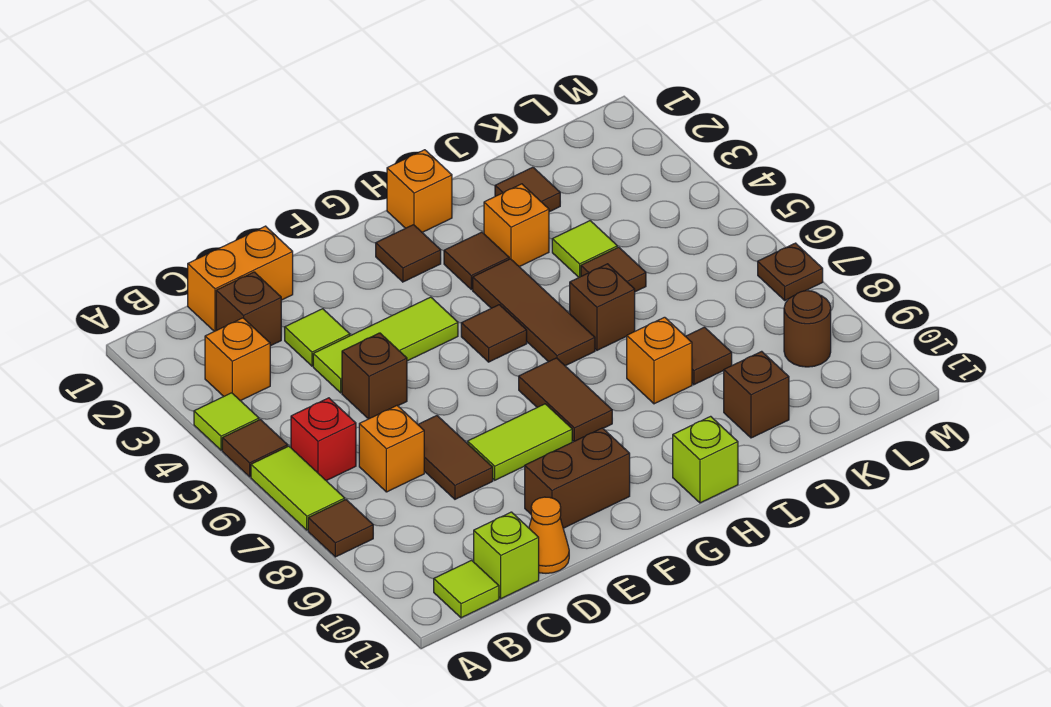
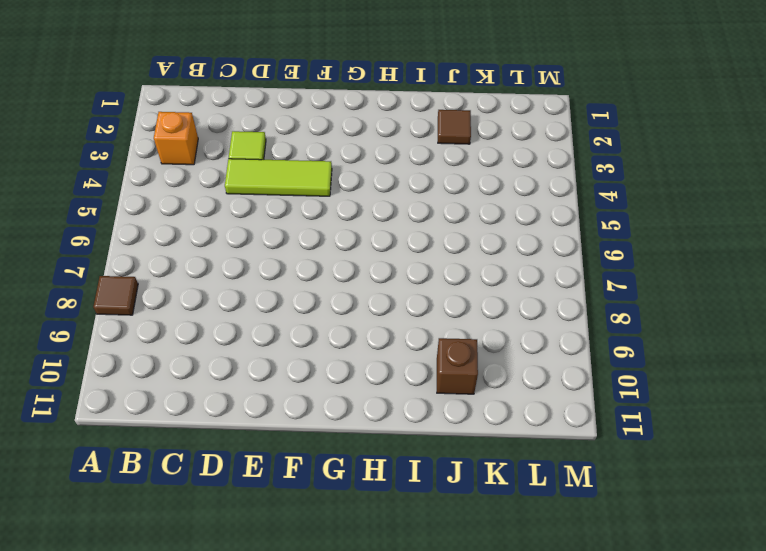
none -> lime tile A4 level 1
none -> brown tile A5 level 1
none -> lime tile A6:A7 level 1
none -> red brick B6 level 1

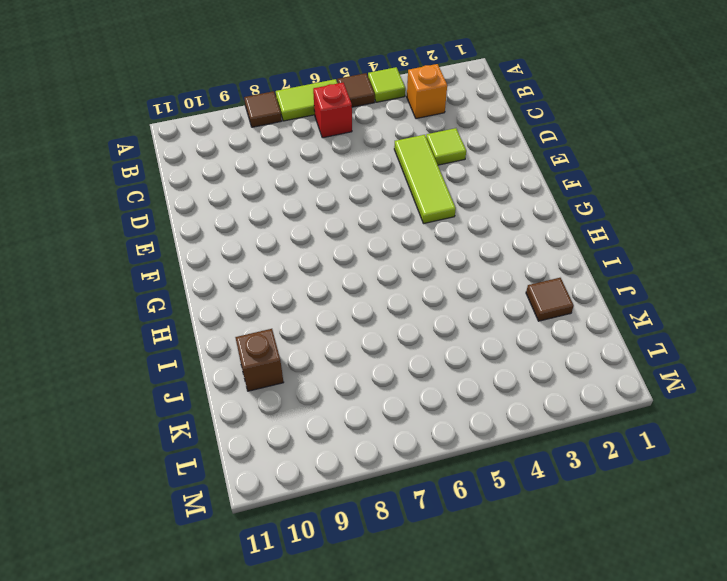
none -> lime tile B11 level 1
none -> orange brick C1:D1 level 1
none -> brown brick C2 level 1
none -> orange brick C7 level 1

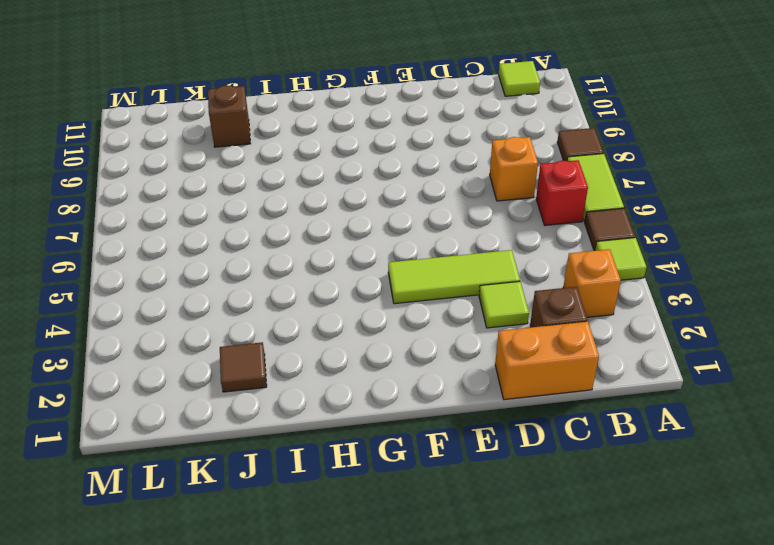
none -> lime brick C11 level 1
none -> brown brick D5 level 1
none -> brown tile D7:D8 level 1
none -> orange cone D11 level 1

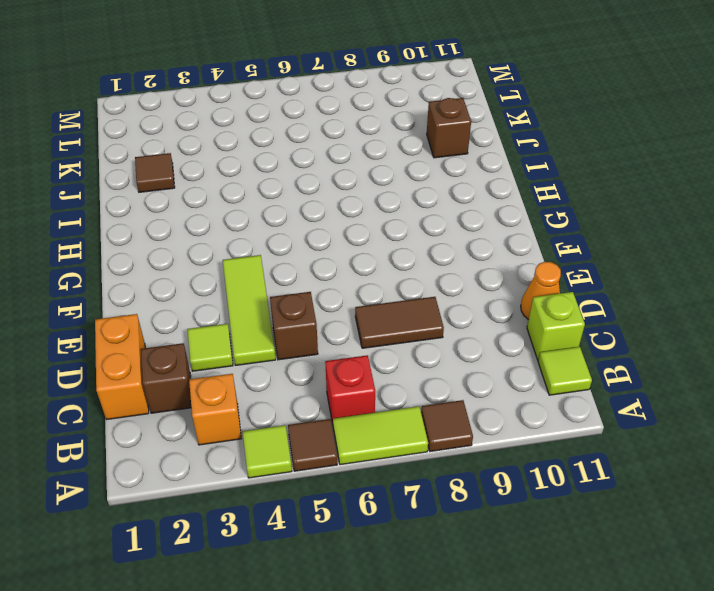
none -> orange brick C7 level 1
none -> lime tile E8:F8 level 1
none -> brown brick E10:F10 level 1
none -> brown tile G2 level 1

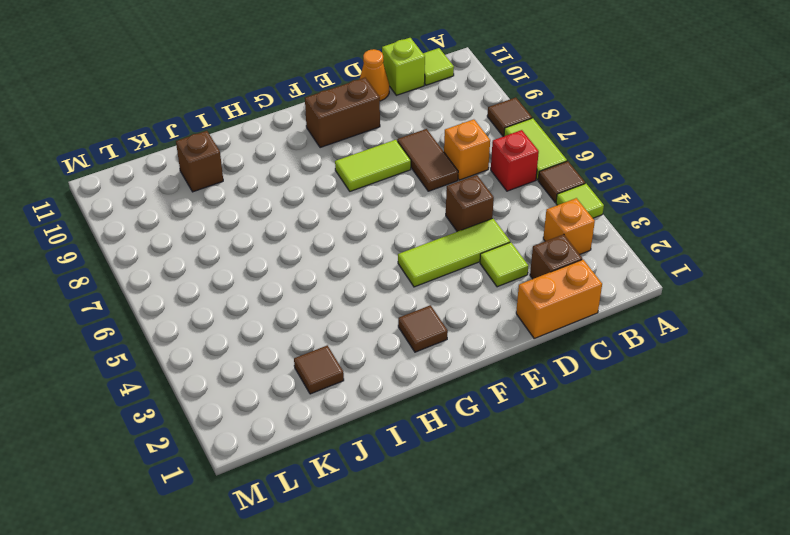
none -> brown tile G5 level 1
none -> brown tile G7:G8 level 1
none -> orange brick H1 level 1
none -> brown tile H3 level 1

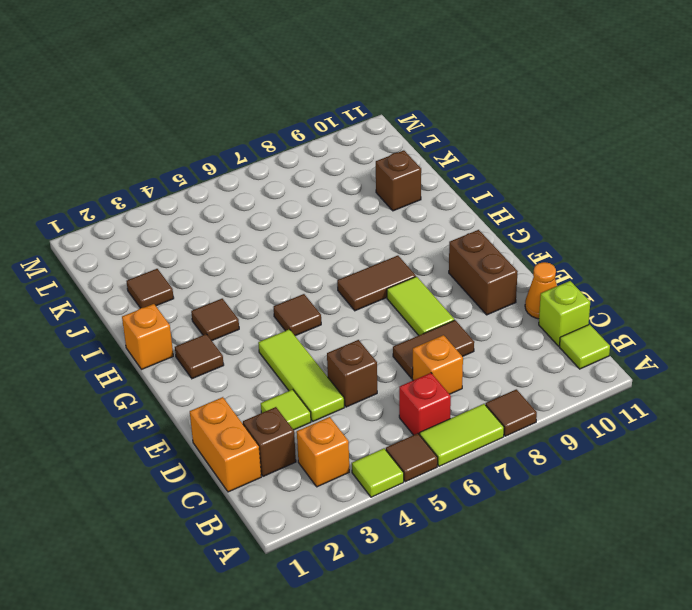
none -> brown tile H4:H6 level 1
none -> lime brick H11 level 1
none -> orange brick I3 level 1
none -> brown brick I6 level 1

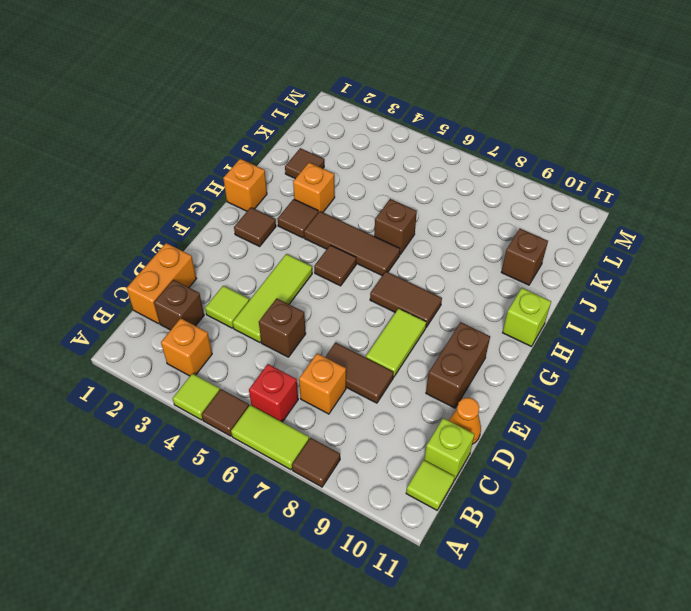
none -> orange brick I8 level 1
none -> lime tile J4 level 1
none -> brown tile J5 level 1
none -> brown tile J8 level 1

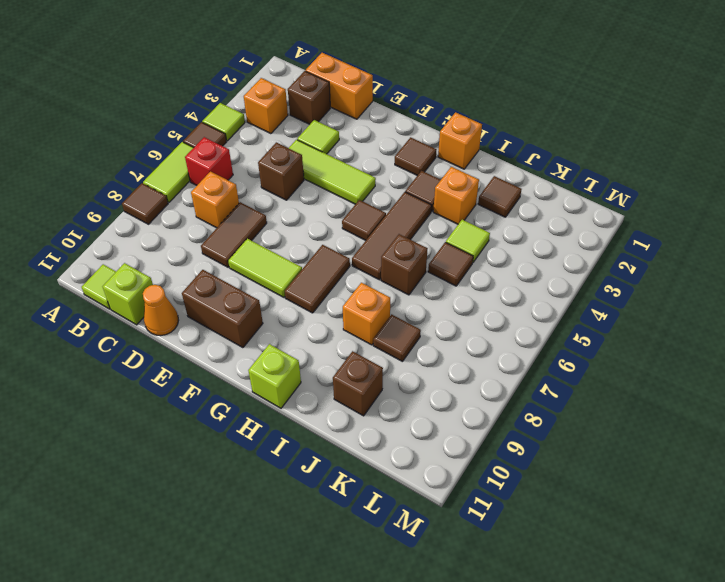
none -> brown round brick L9 level 1
none -> brown plate M7 level 1

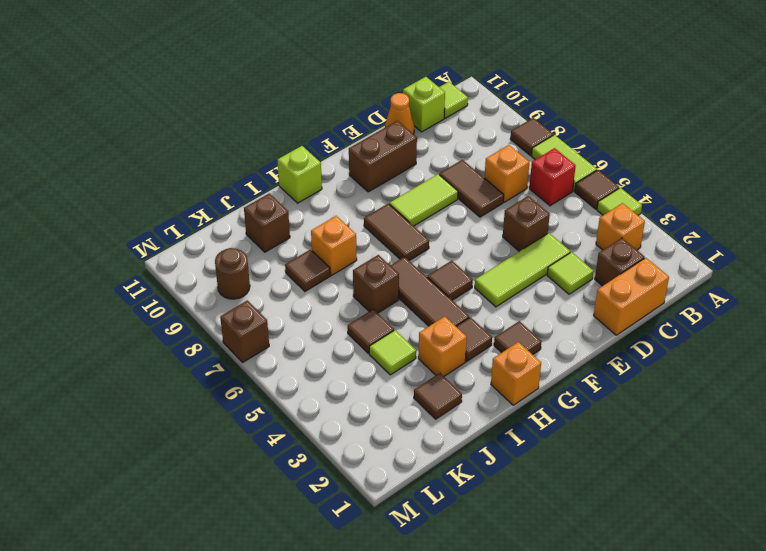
brown brick M7 level 1 -> brown plate M7 level 1

